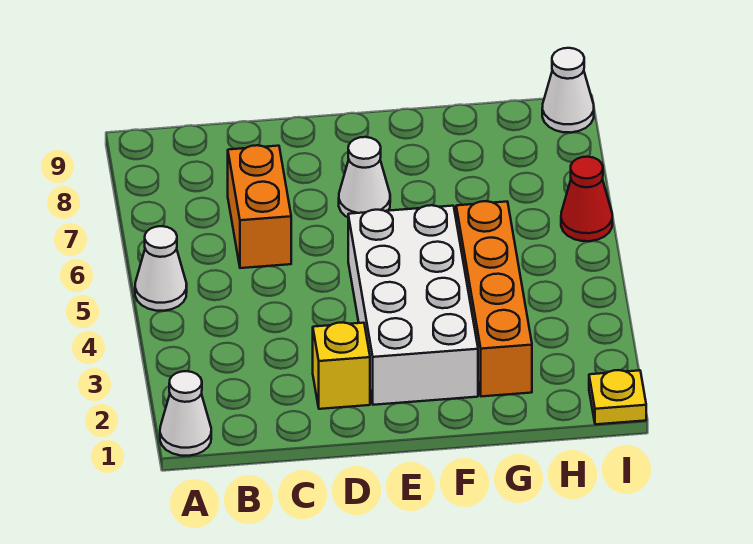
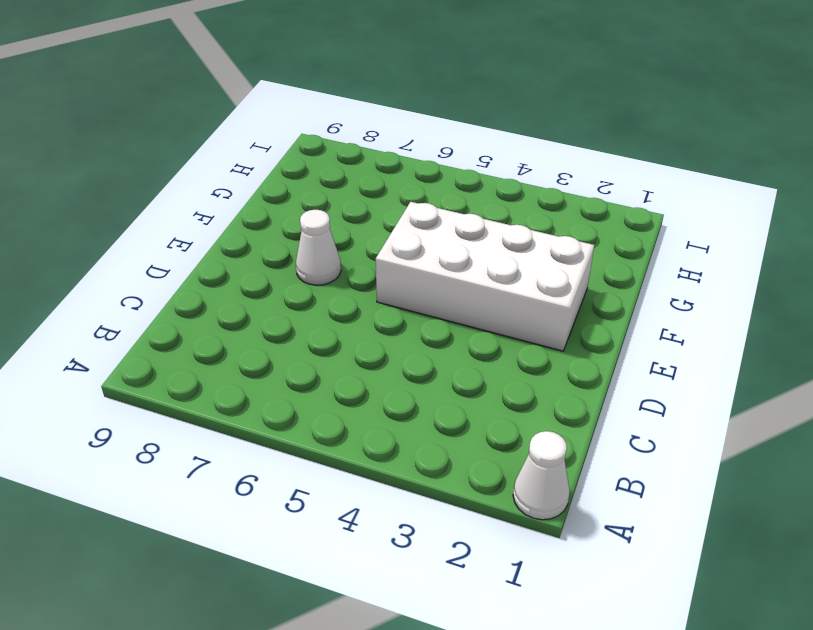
none -> white cone A5 level 1
none -> orange brick C6:C7 level 1

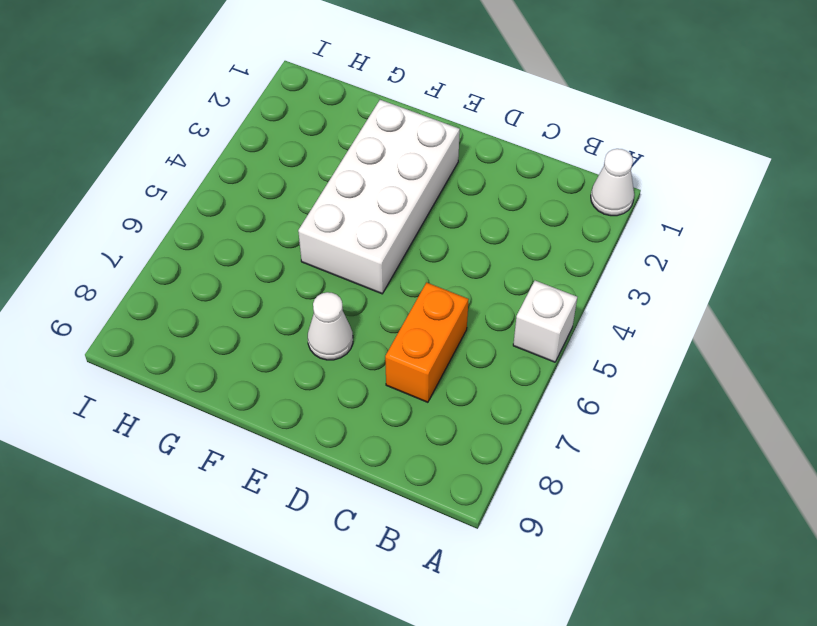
white brick A5 level 1 -> white cone A5 level 1
none -> yellow brick D2 level 1
none -> orange brick G2:G5 level 1

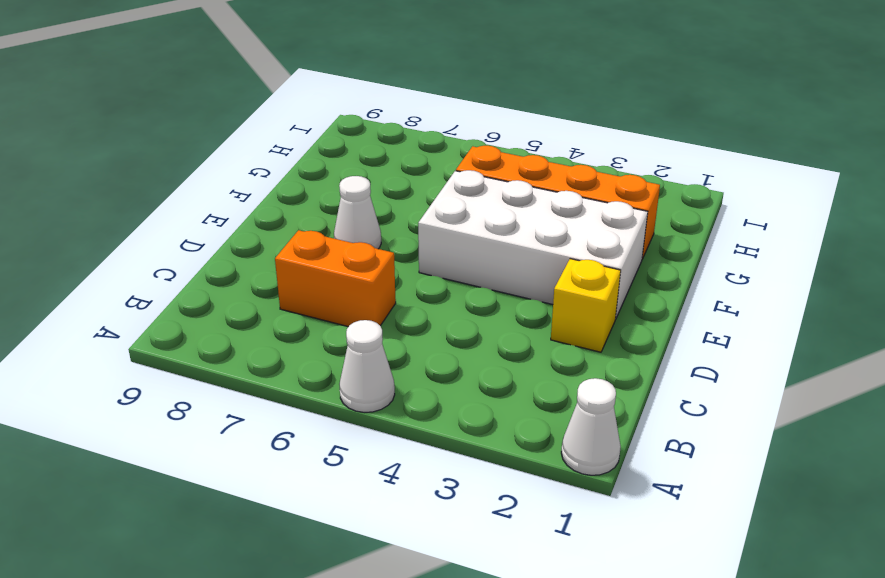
none -> yellow plate I1 level 1
none -> red cone I6 level 1

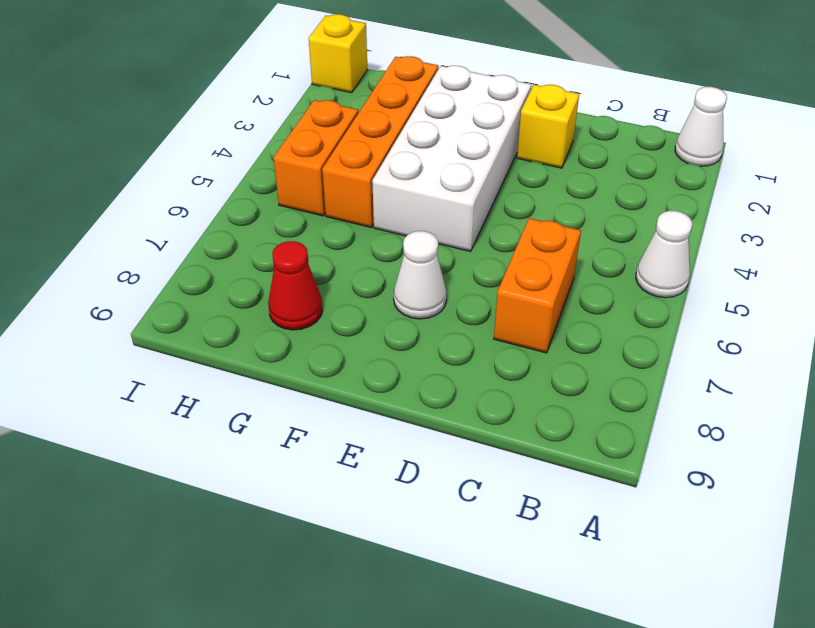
red cone G8 level 1 -> red cone I6 level 1
orange brick H4:H5 level 1 -> none
yellow brick I1 level 1 -> yellow plate I1 level 1
none -> white cone I9 level 1

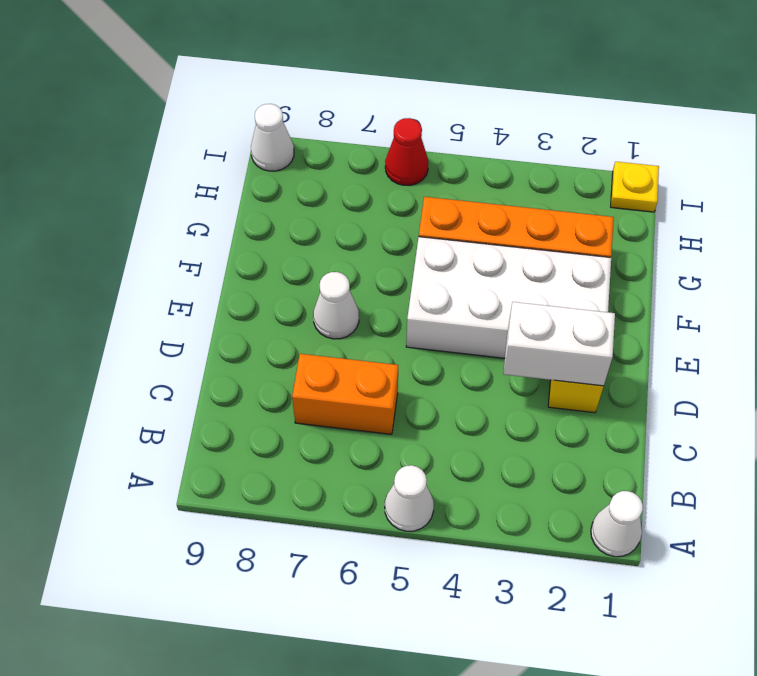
white brick D2:D3 level 2 -> none

